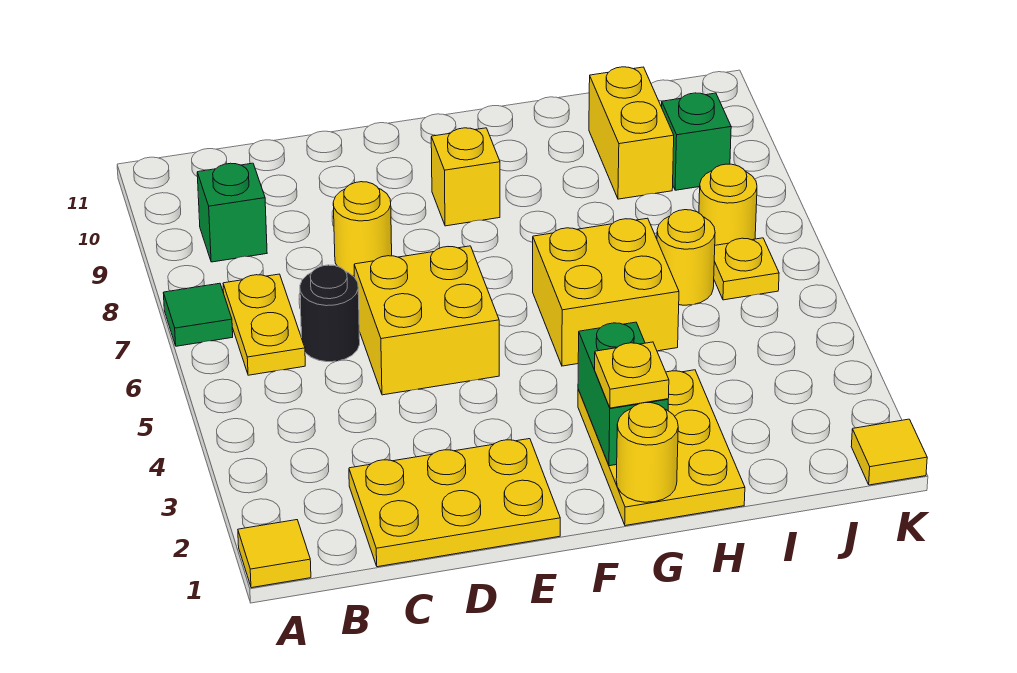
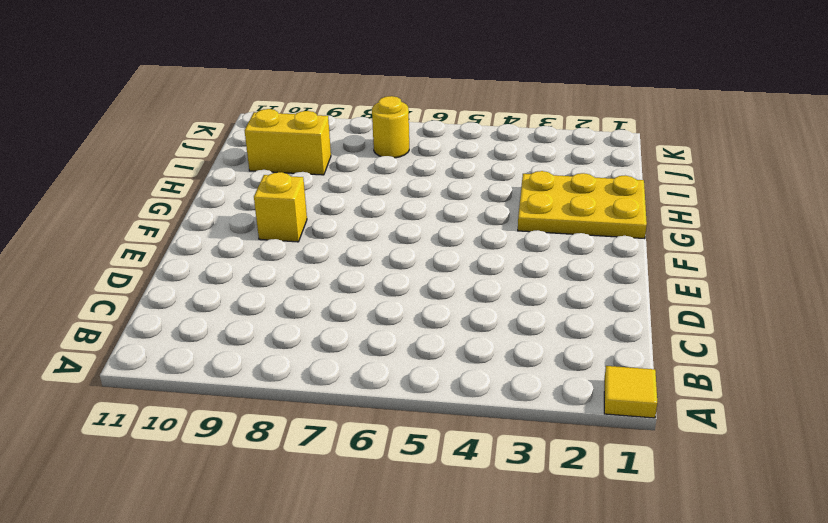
none -> green tile A7 level 1
none -> yellow plate B6:B7 level 1
none -> green brick B9 level 1

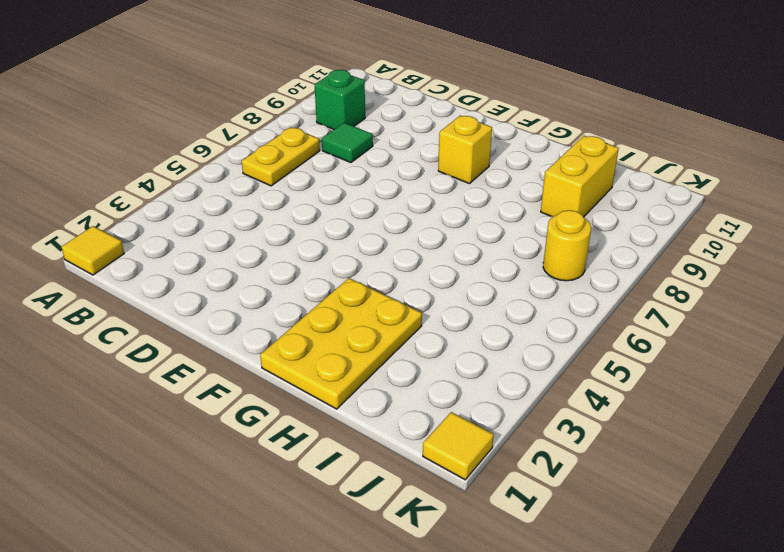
green tile C8 level 1 -> green tile A7 level 1
none -> yellow plate C1:E2 level 1
none -> black round brick C6 level 1
none -> yellow brick D5:E6 level 1

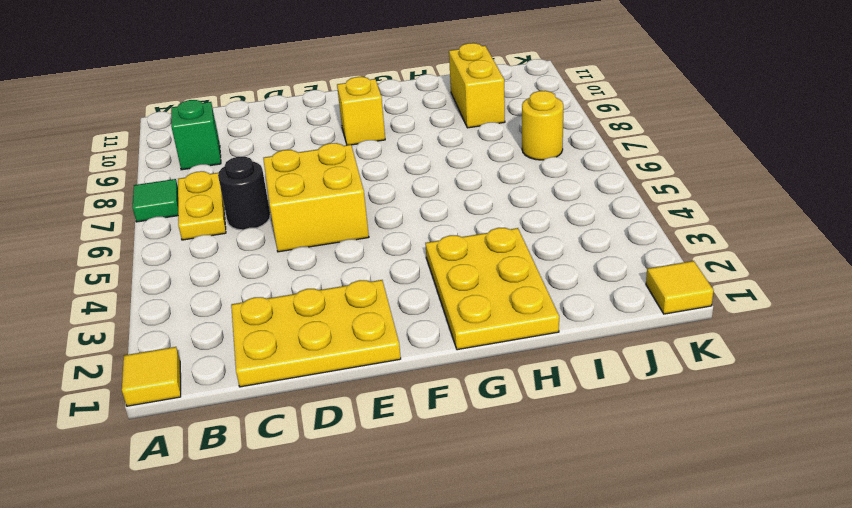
none -> yellow round brick D8 level 1
none -> yellow brick G5:H6 level 1
none -> yellow round brick I6 level 1

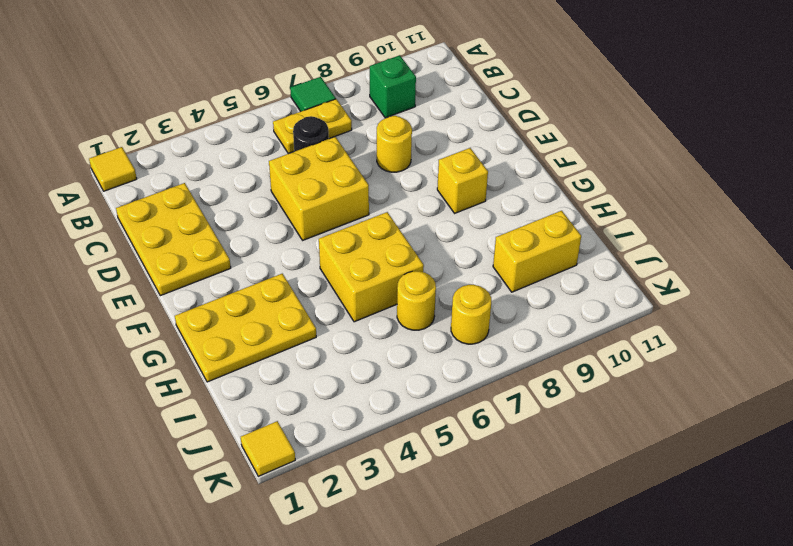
none -> yellow plate J6 level 1
none -> green brick J9 level 1
none -> yellow round brick G1 level 2

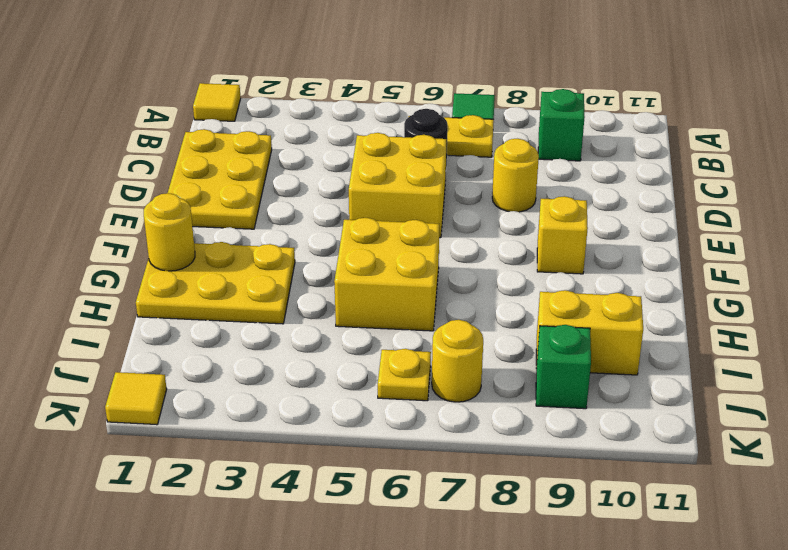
none -> yellow round brick I6 level 1
none -> green brick G2:G3 level 2
none -> yellow plate G2 level 3

